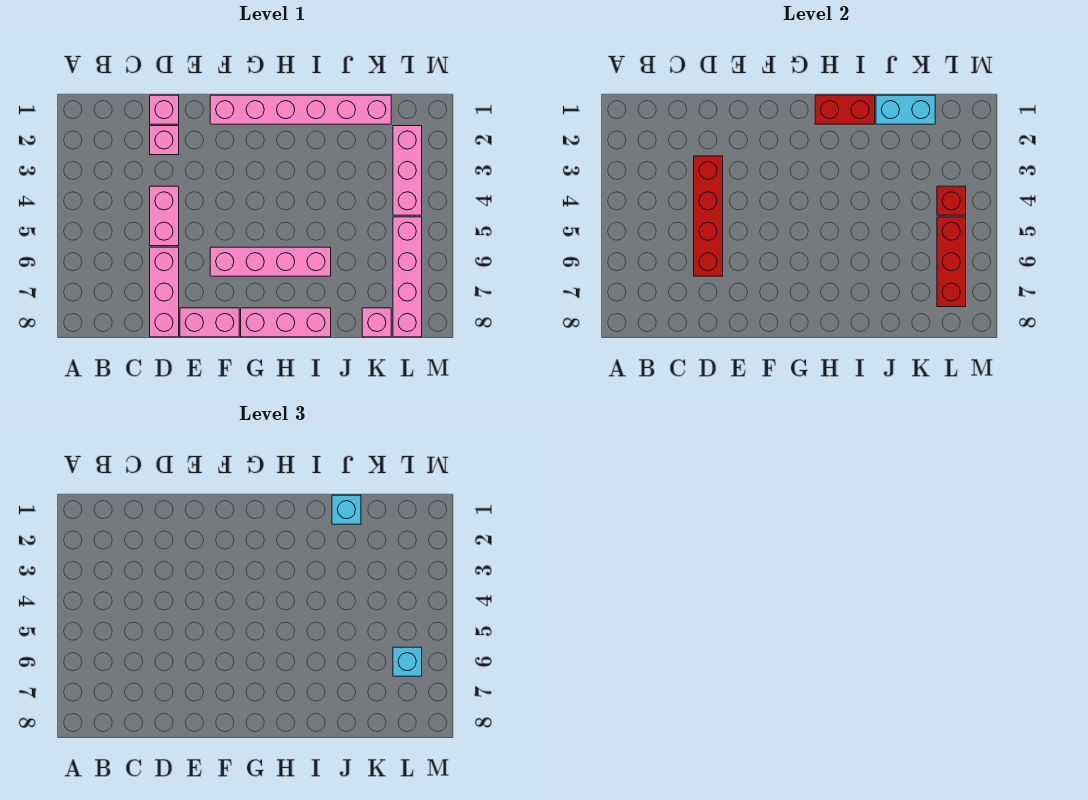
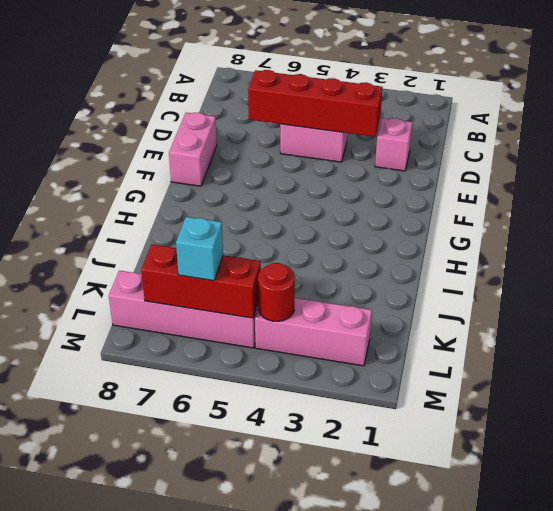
red round brick L4 level 2 -> red brick L4 level 2
none -> pink brick D1 level 1
none -> pink brick D6:D8 level 1
none -> pink brick F1:K1 level 1

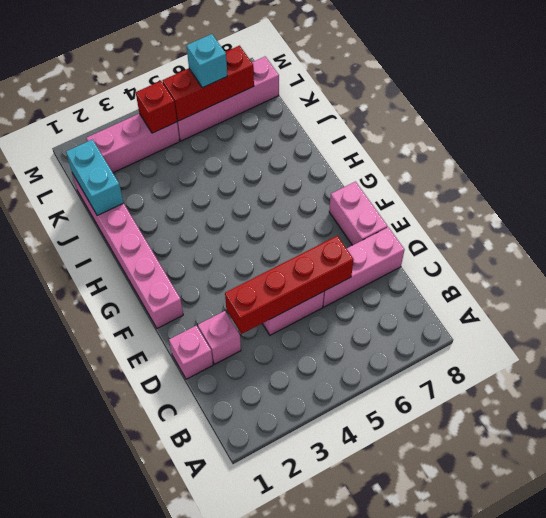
none -> pink brick F6:I6 level 1
none -> pink brick G8:I8 level 1
none -> pink brick K8 level 1

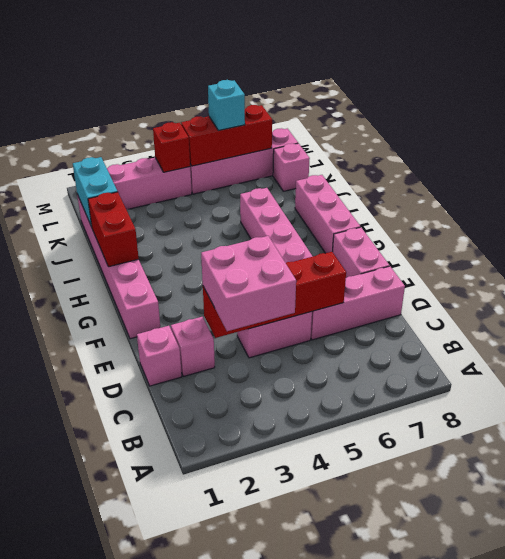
pink brick C3:D4 level 3 -> none
none -> cyan brick J1 level 3

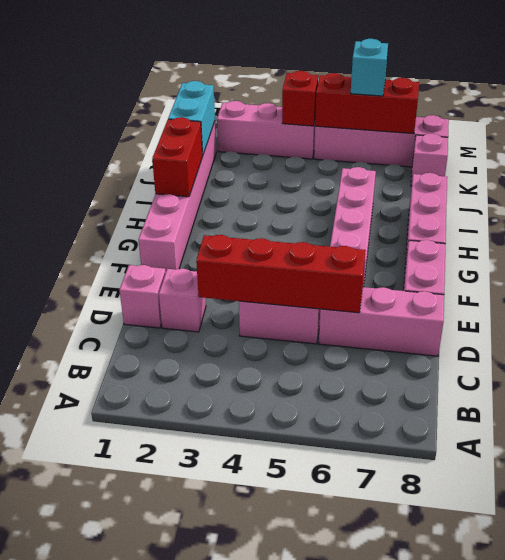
none -> cyan brick J1 level 3

